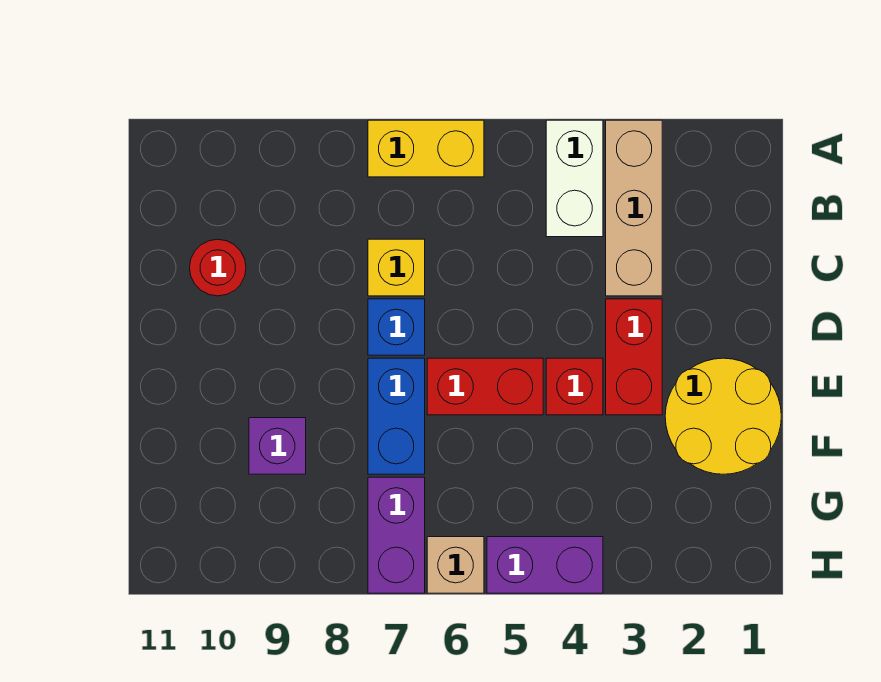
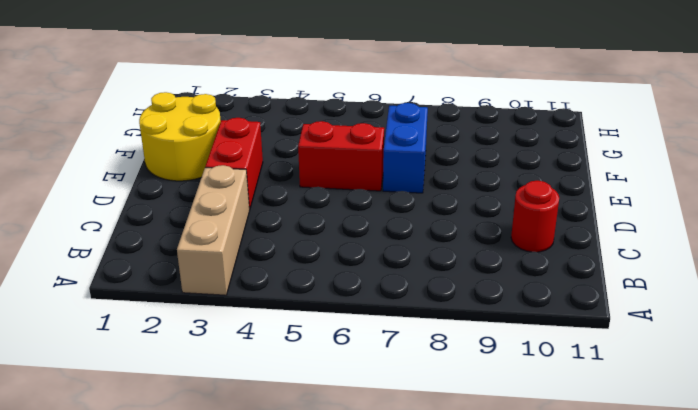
none -> white brick A4:B4 level 1
none -> yellow brick A6:A7 level 1
none -> yellow brick C7 level 1

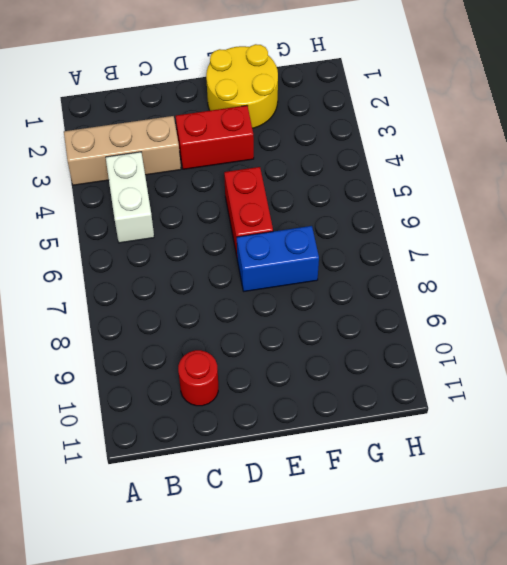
white brick B4:B5 level 1 -> white brick A4:B4 level 1
none -> yellow brick A6:A7 level 1
none -> yellow brick C7 level 1
none -> blue brick D7 level 1

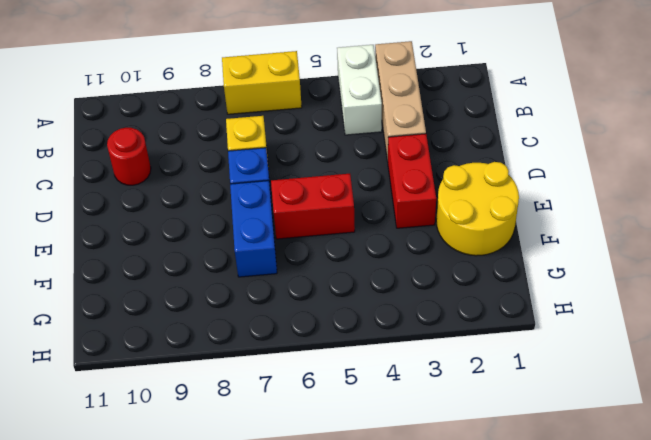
none -> red brick E4 level 1
none -> purple brick F9 level 1
none -> purple brick G7:H7 level 1

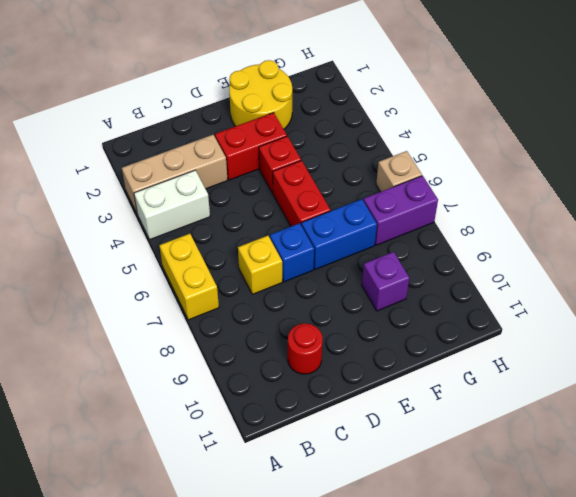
none -> purple brick H4:H5 level 1

